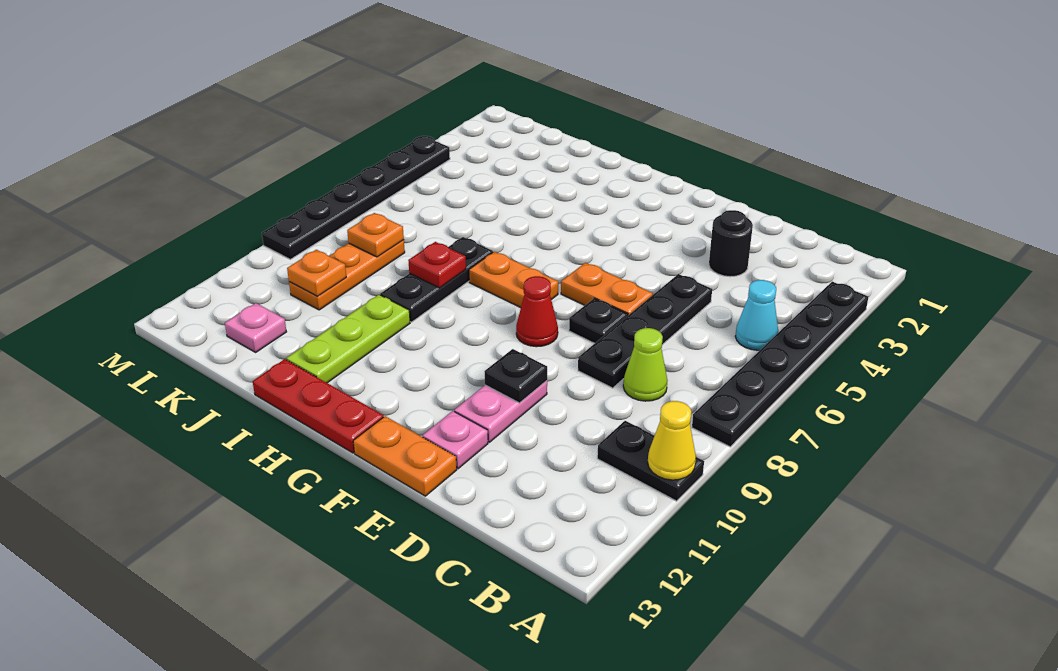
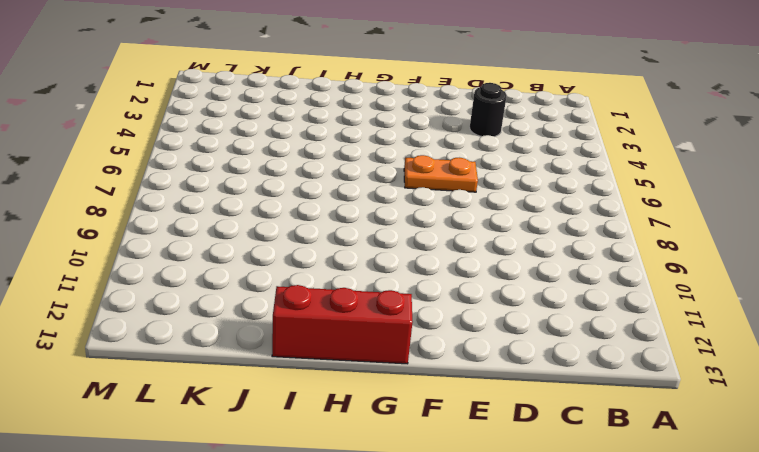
red brick G13:I13 level 1 -> red plate G13:I13 level 1
none -> black plate A3:A8 level 1
none -> black plate A10:B10 level 1
none -> cyan cone B5 level 1

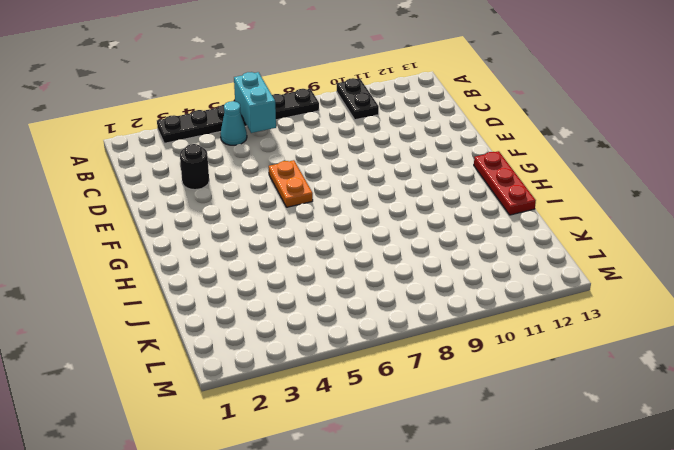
cyan brick A6:B6 level 2 -> none
none -> lime cone C8 level 1
none -> black plate D5:D8 level 1
none -> black plate E7 level 1

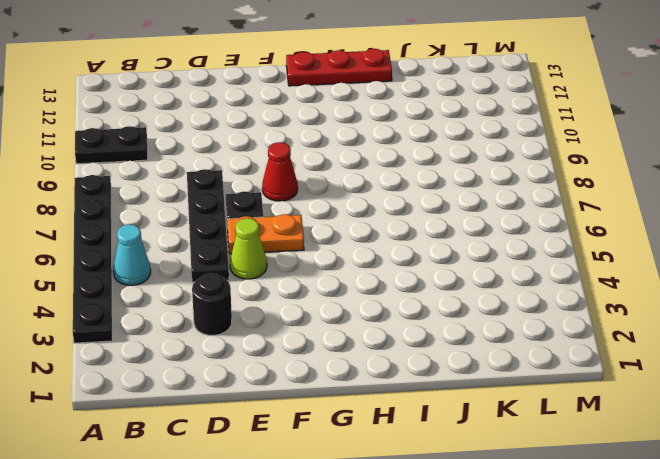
lime cone E5 level 1 -> lime cone C8 level 1
none -> pink plate E10:E11 level 1
none -> pink plate E12 level 1
none -> orange plate E13:F13 level 1

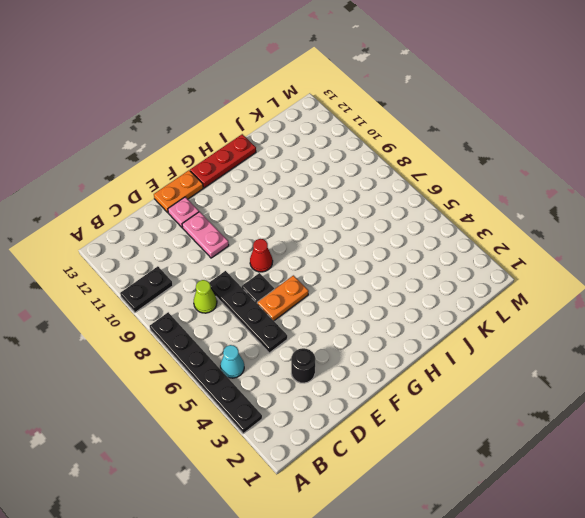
none -> orange plate G7:H7 level 1
none -> black plate I7:I9 level 1
none -> lime plate I10:I12 level 1

